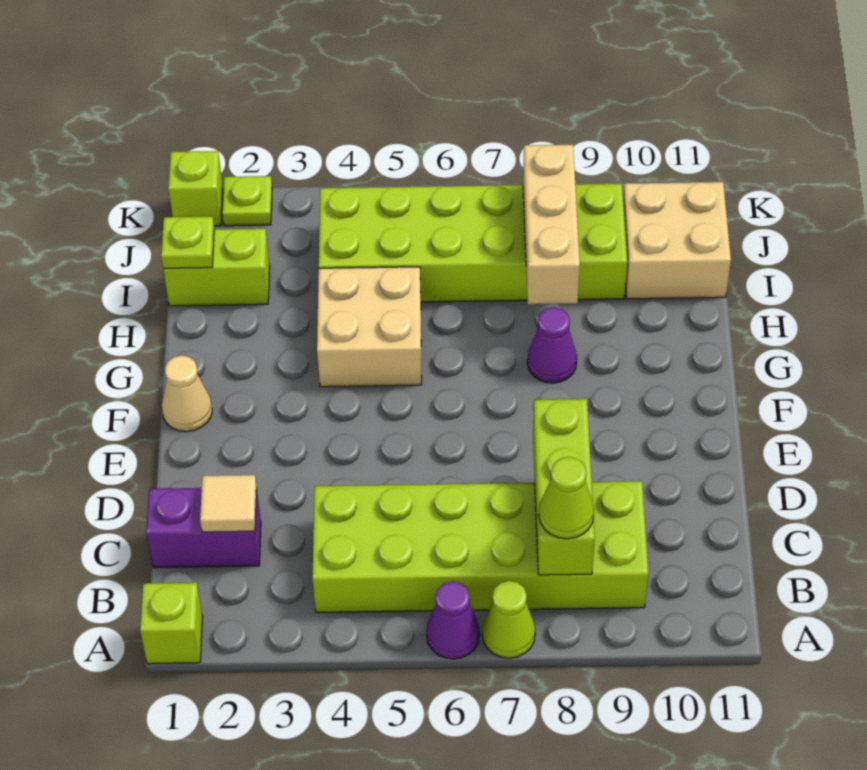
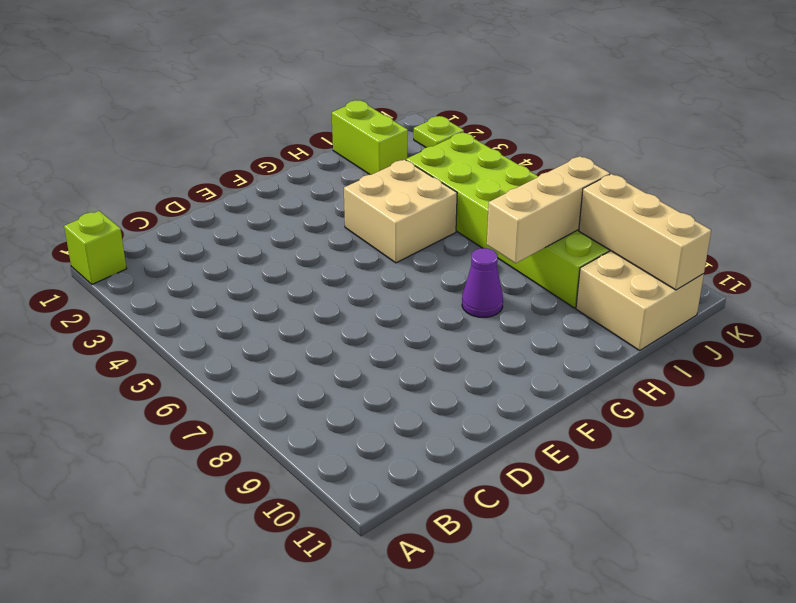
tan brick J9:J11 level 2 -> none
none -> purple cone A6 level 1
none -> lime cone A7 level 1
none -> lime brick B4:C9 level 1

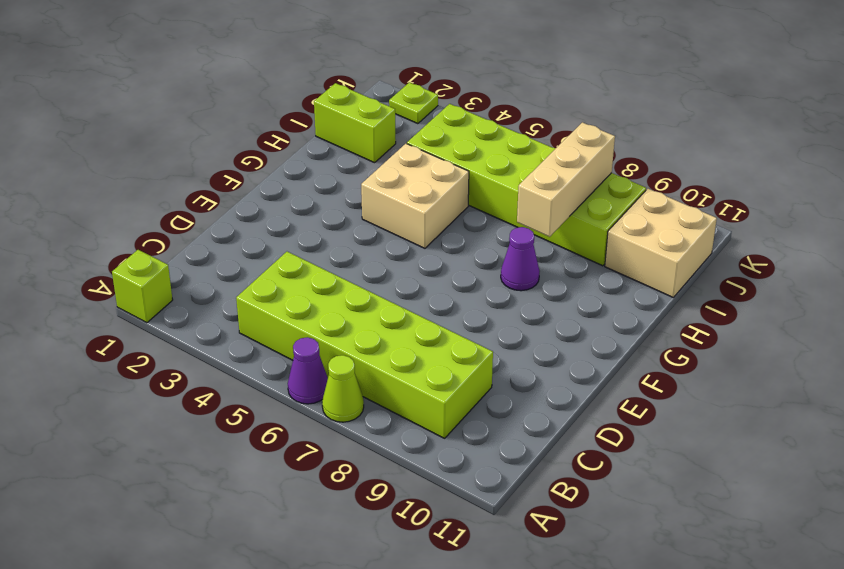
none -> purple brick C1:C2 level 1
none -> tan cone F1 level 1
none -> lime brick K1 level 1

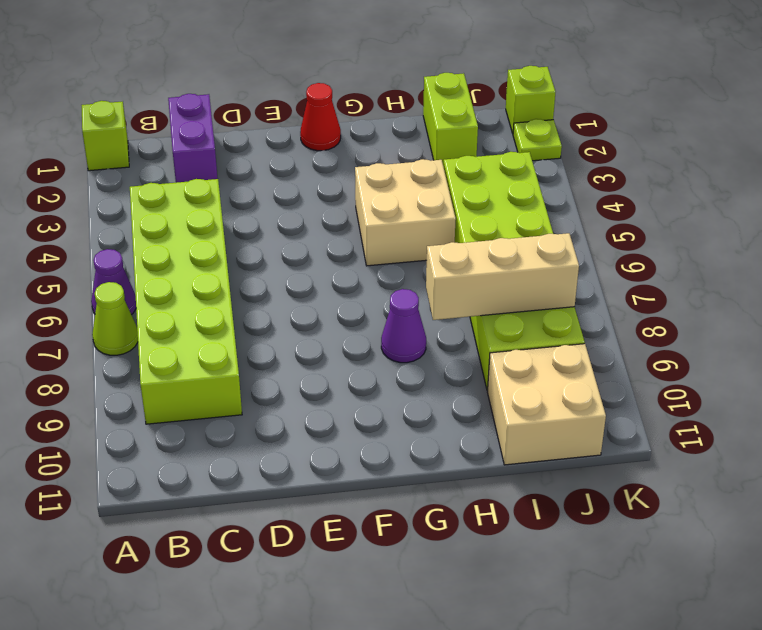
red cone F1 level 1 -> tan cone F1 level 1
none -> lime brick B8:D8 level 2
none -> tan tile C2 level 2
none -> lime plate I1 level 2

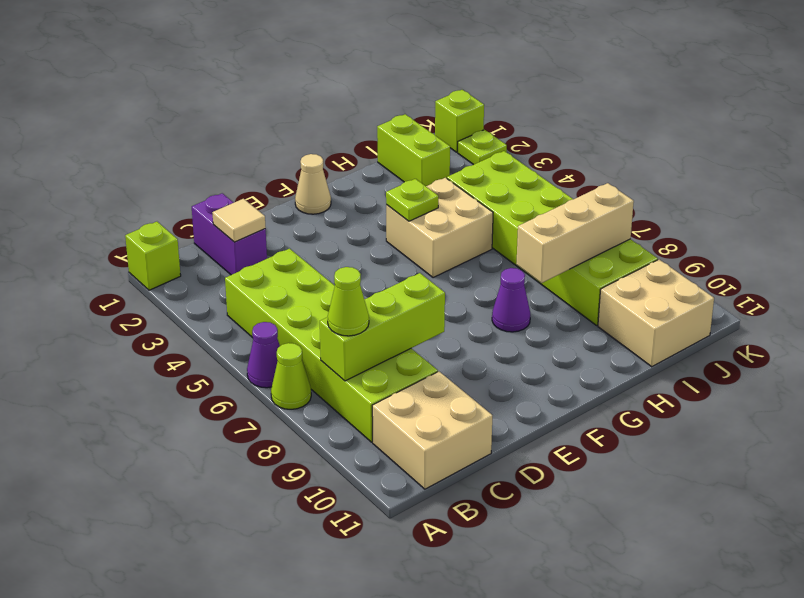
tan brick B10:C11 level 1 -> none
lime plate G4 level 2 -> lime plate I1 level 2

